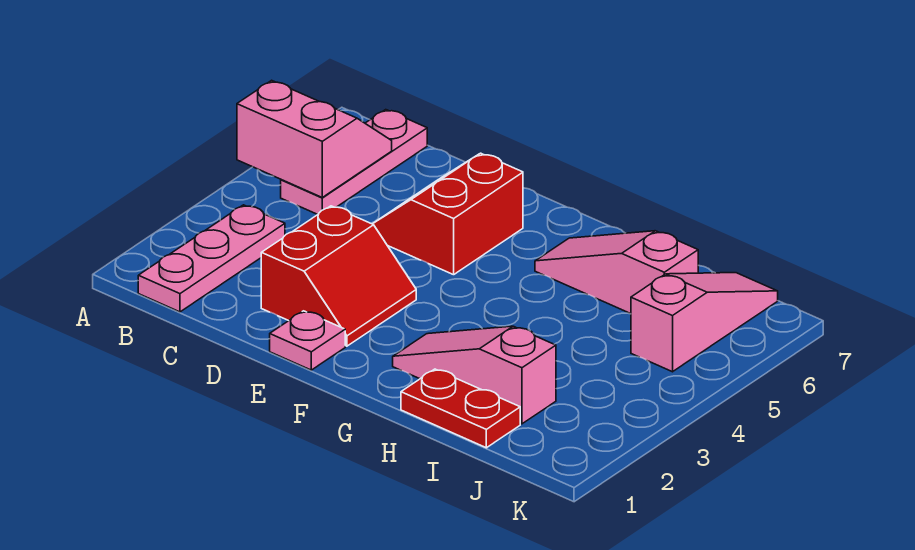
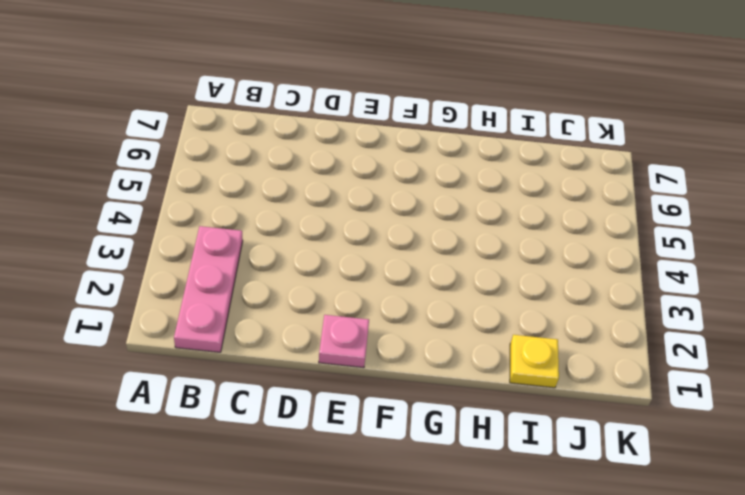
yellow plate I1 level 1 -> red plate H1:I1 level 1
none -> pink plate B5:B7 level 1
none -> red slope D2:E3 level 1 top D

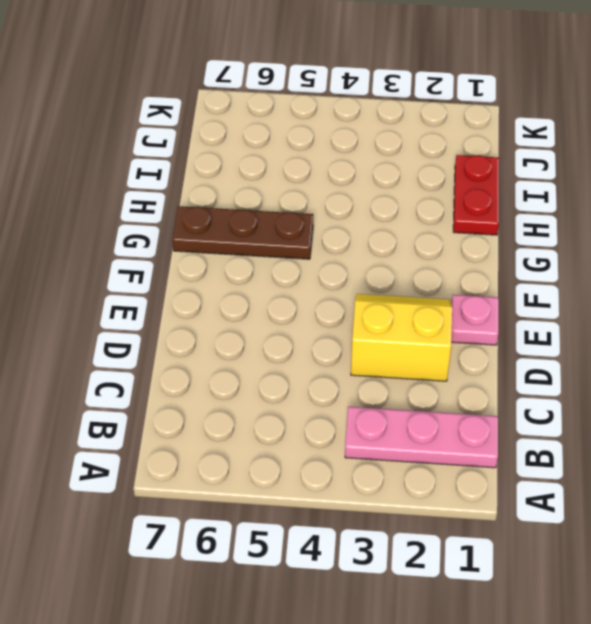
yellow slope D2:E3 level 1 top D -> red slope D2:E3 level 1 top D
brown plate G5:G7 level 1 -> pink slope G6:I6 level 1 top I
none -> pink plate B5:B7 level 1
none -> red slope D5:E6 level 1 top E

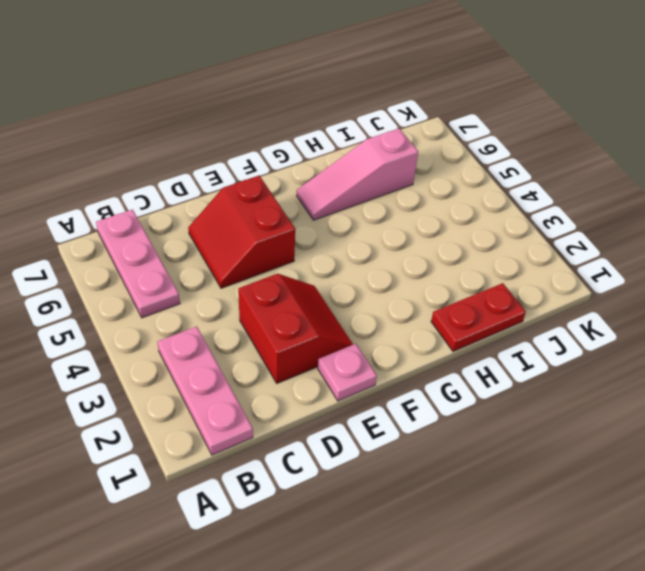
none -> pink slope G2:I2 level 1 top I
none -> pink slope J5:J7 level 1 top 5

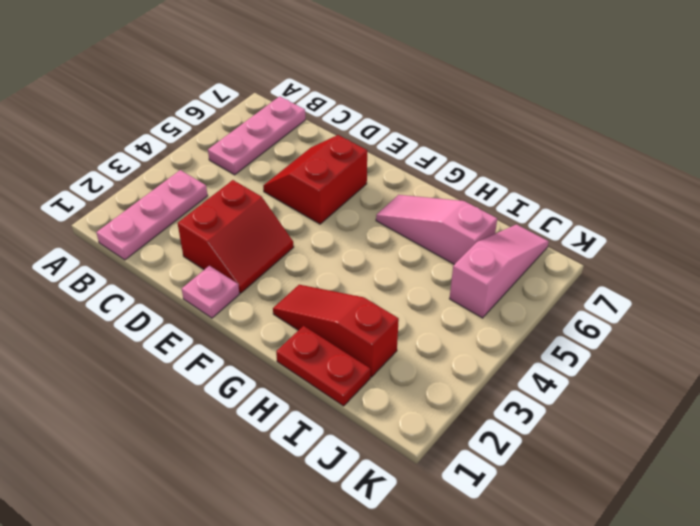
red slope G2:I2 level 1 top I -> pink slope G2:I2 level 1 top I
none -> pink slope A5:B6 level 2 top 5

